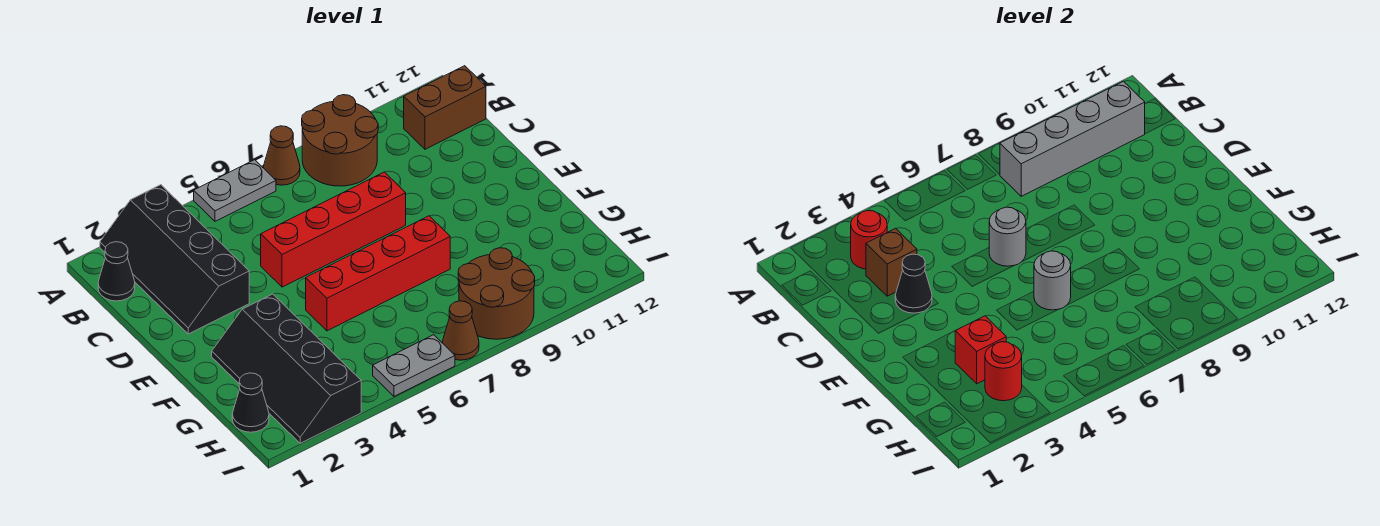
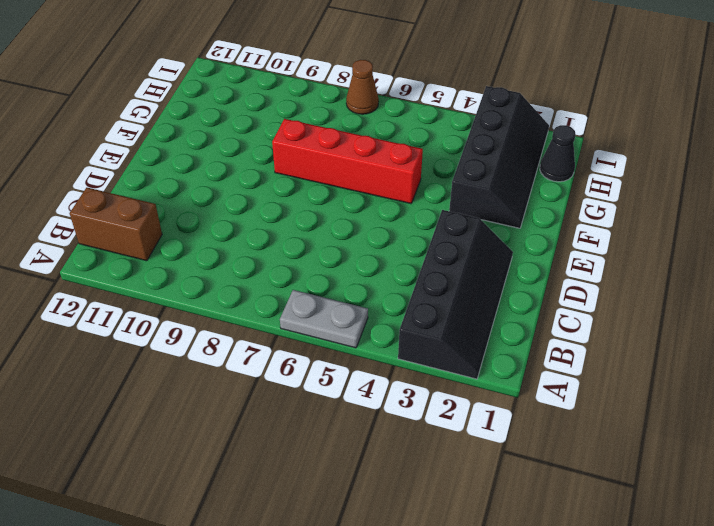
none -> brown cone A7 level 1
none -> brown round brick A8:B9 level 1
none -> black cone B1 level 1

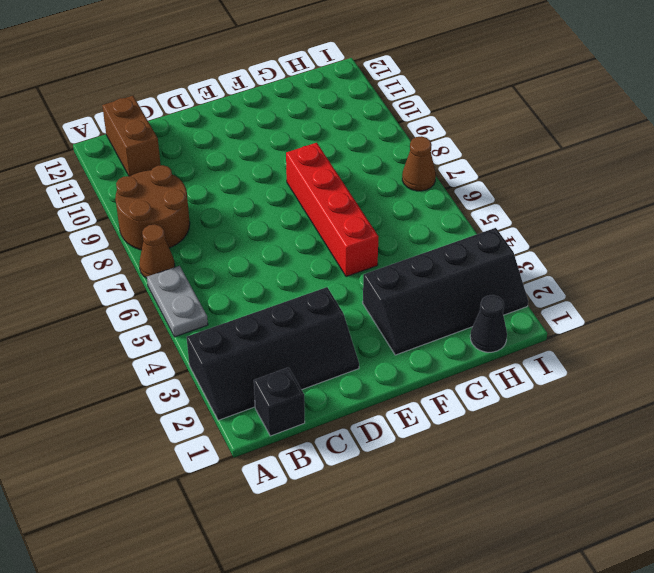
black brick B1 level 1 -> black cone B1 level 1
none -> red brick D5:D8 level 1
none -> brown round brick H8:I9 level 1
none -> grey plate I5:I6 level 1

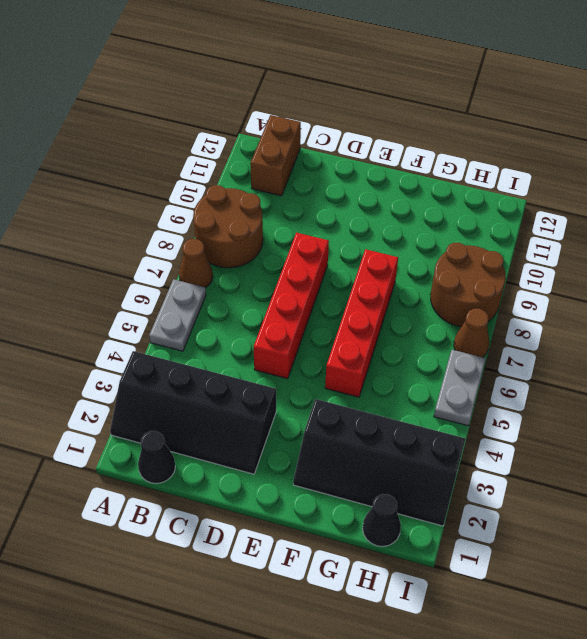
none -> red round brick B3 level 2
none -> grey brick B8:B11 level 2
none -> brown brick C3 level 2

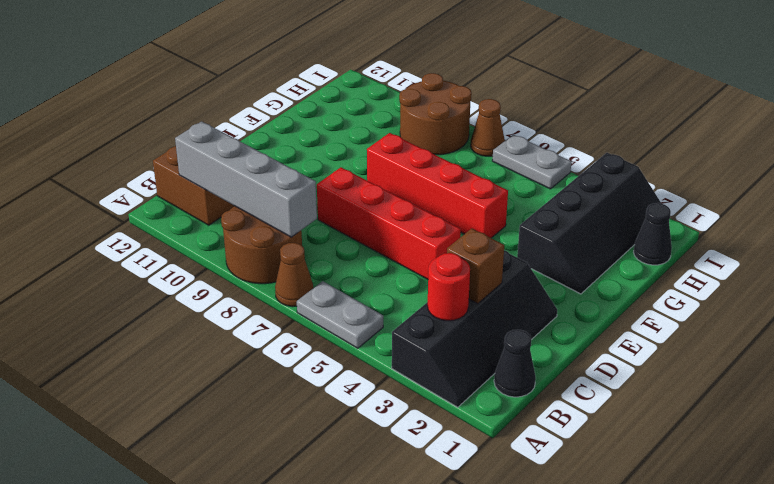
none -> black cone D3 level 2
none -> grey round brick D6 level 2
none -> grey round brick F6 level 2

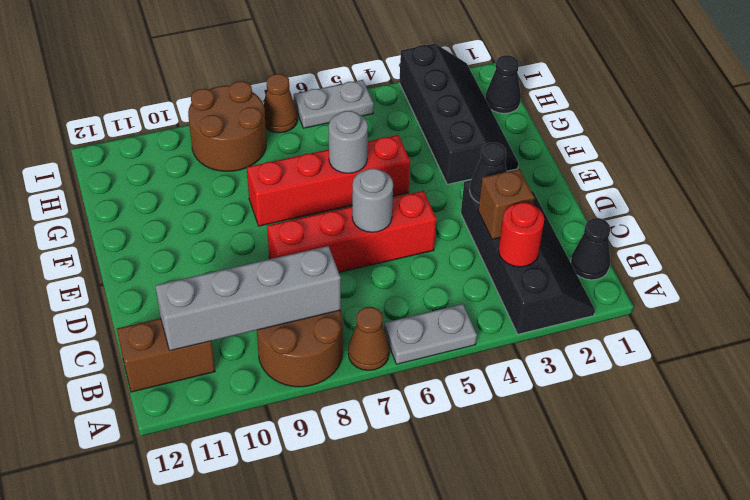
none -> red brick G3 level 2
none -> red round brick H3 level 2

